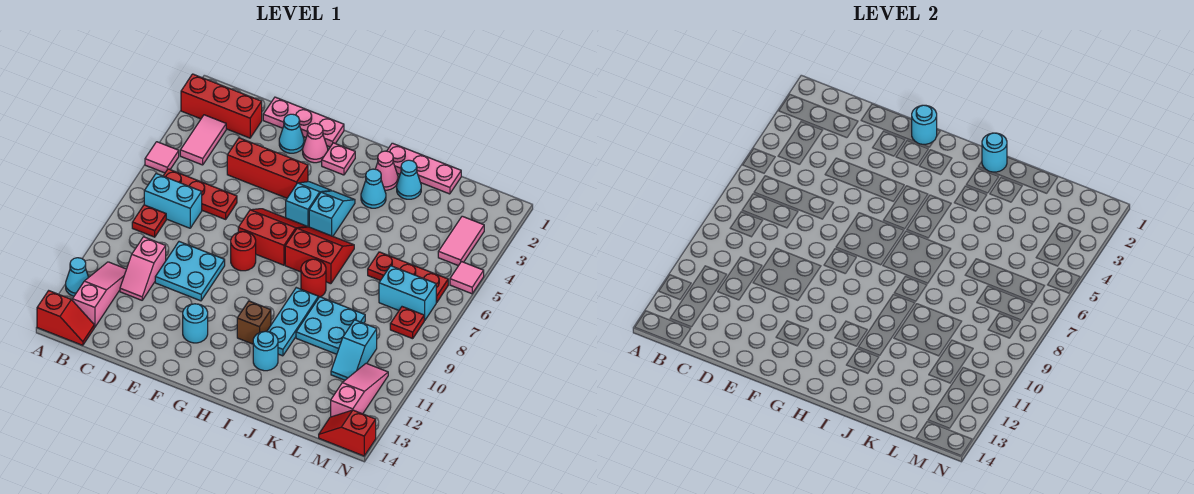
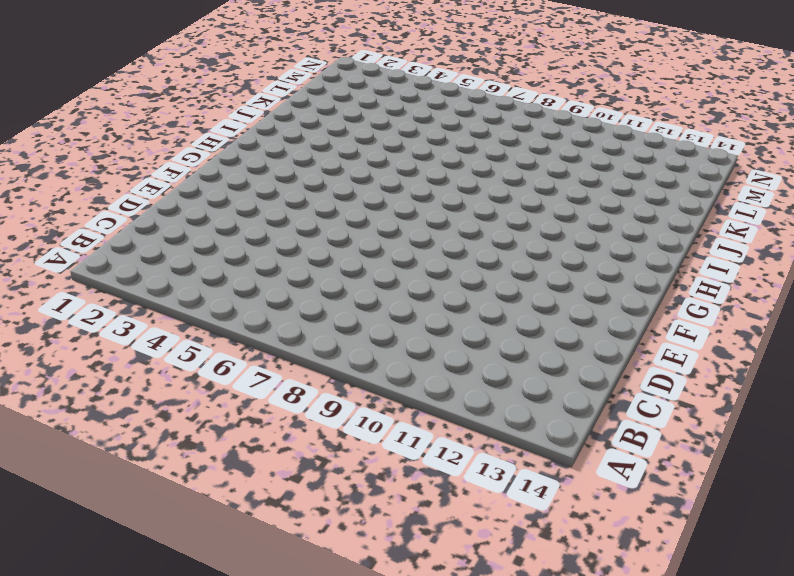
none -> red brick A2:C2 level 1
none -> pink tile A5 level 1
none -> cyan cone A12 level 1
none -> red slope A14:B14 level 1 top A

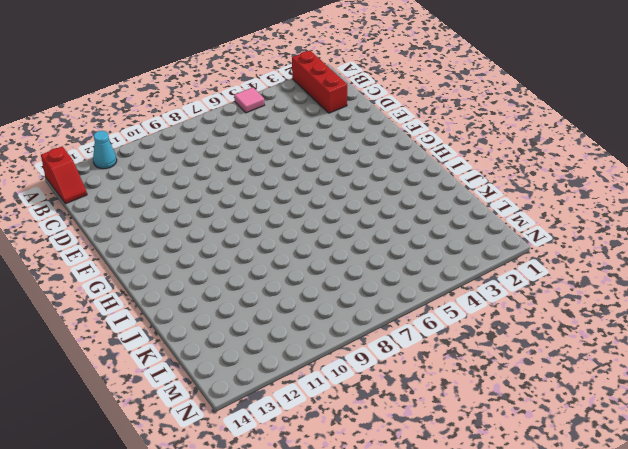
none -> pink tile B3:B4 level 1
none -> red plate B6:D6 level 1
none -> cyan brick B7:C7 level 1
none -> red plate B8 level 1

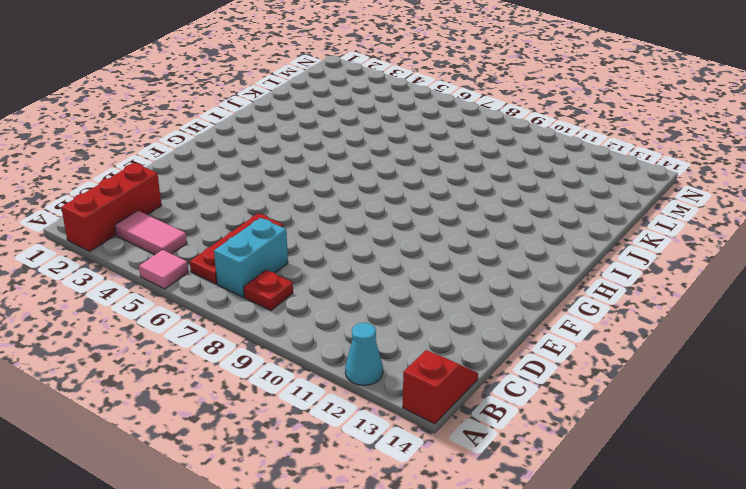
none -> pink slope B11:B13 level 1 top 13
none -> pink slope C10:C11 level 1 top 10
none -> pink plate D1:F1 level 1
none -> red brick D4:F4 level 1

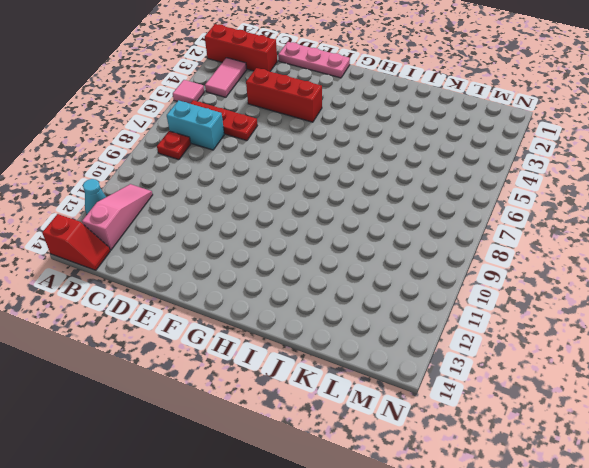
none -> pink slope C10:C11 level 1 top 10
none -> cyan plate D9:E10 level 1
none -> cyan cone E2 level 1
none -> pink cone F2 level 1

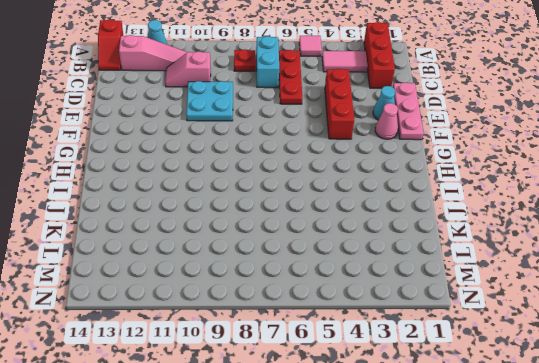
none -> red slope F6:G7 level 1 top 7
none -> red round brick F8 level 1
none -> cyan round brick F12 level 1
none -> pink plate G2 level 1

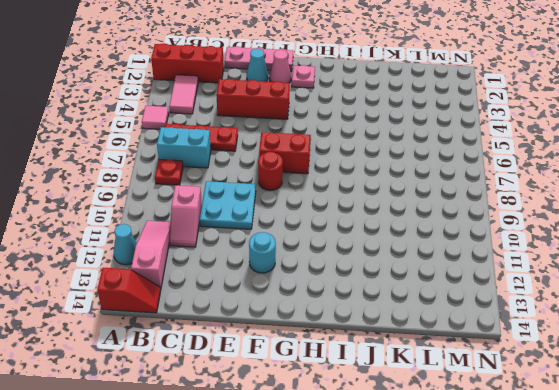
none -> cyan slope G4:G5 level 1 top 5
none -> cyan slope H4:H5 level 1 top 5
none -> red slope H6:I7 level 1 top 7
none -> brown brick H11 level 1

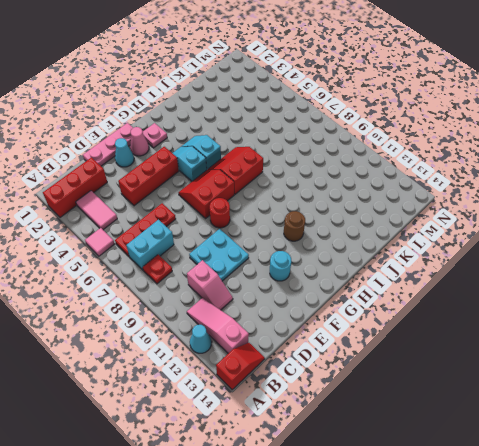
brown round brick H11 level 1 -> brown brick H11 level 1
none -> pink plate I1:K1 level 1
none -> pink cone I2 level 1
none -> cyan cone I3 level 1
none -> red round brick I8 level 1

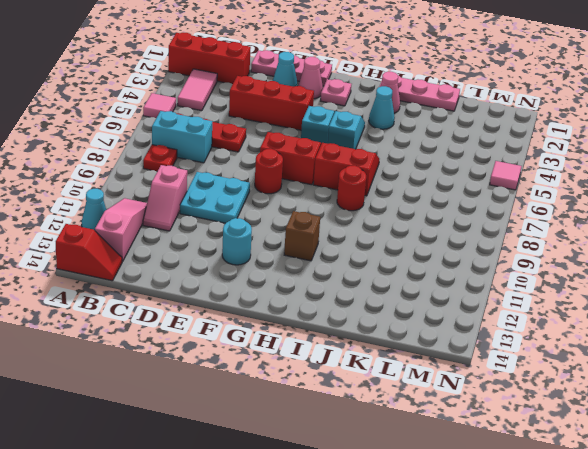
none -> cyan plate I9:I11 level 1
none -> cyan round brick I12 level 1
none -> cyan cone J2 level 1
none -> cyan plate J9:K10 level 1

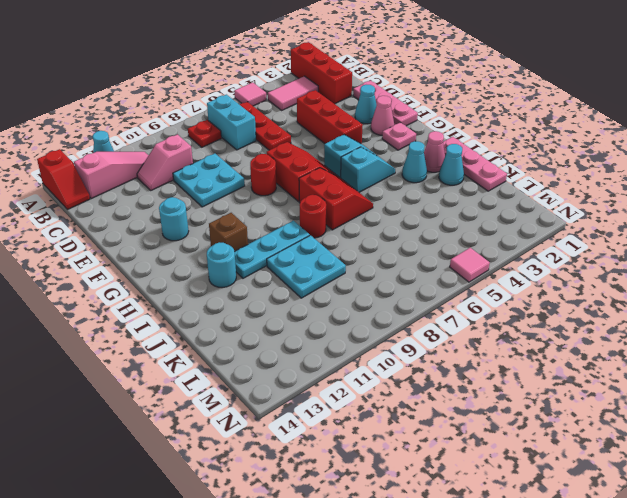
none -> red plate K6:M6 level 1
none -> cyan brick L7:M7 level 1
none -> cyan slope L10:L11 level 1 top 10
none -> pink tile M3:M4 level 1

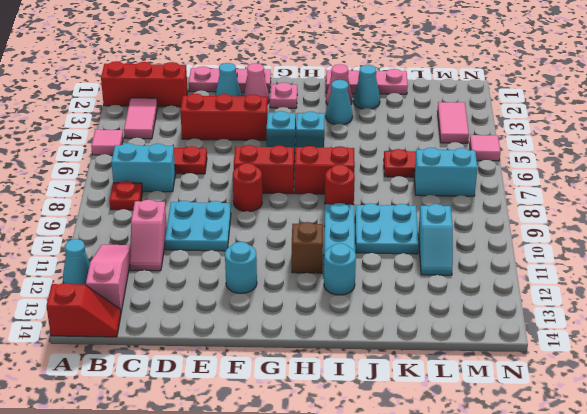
none -> red plate M8 level 1
none -> pink slope M11:M13 level 1 top 13
none -> red slope M14:N14 level 1 top N
none -> cyan round brick F1 level 2

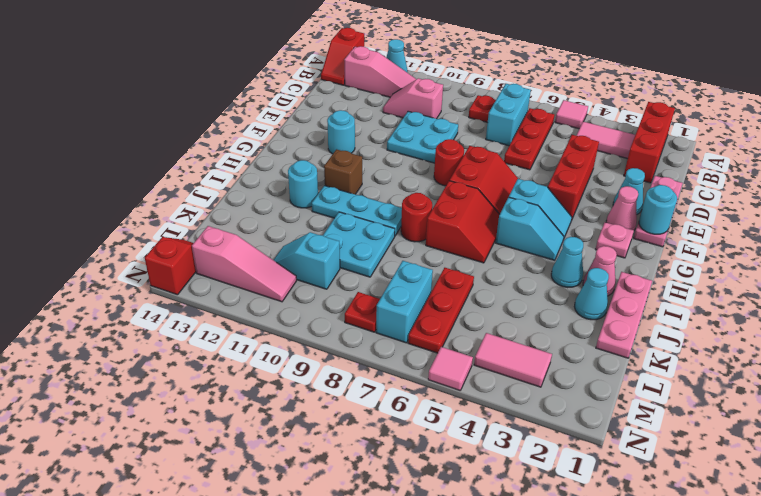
none -> cyan round brick I1 level 2

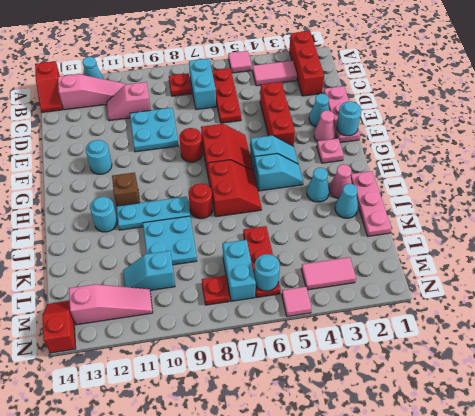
cyan round brick M6 level 2 -> cyan round brick I1 level 2

